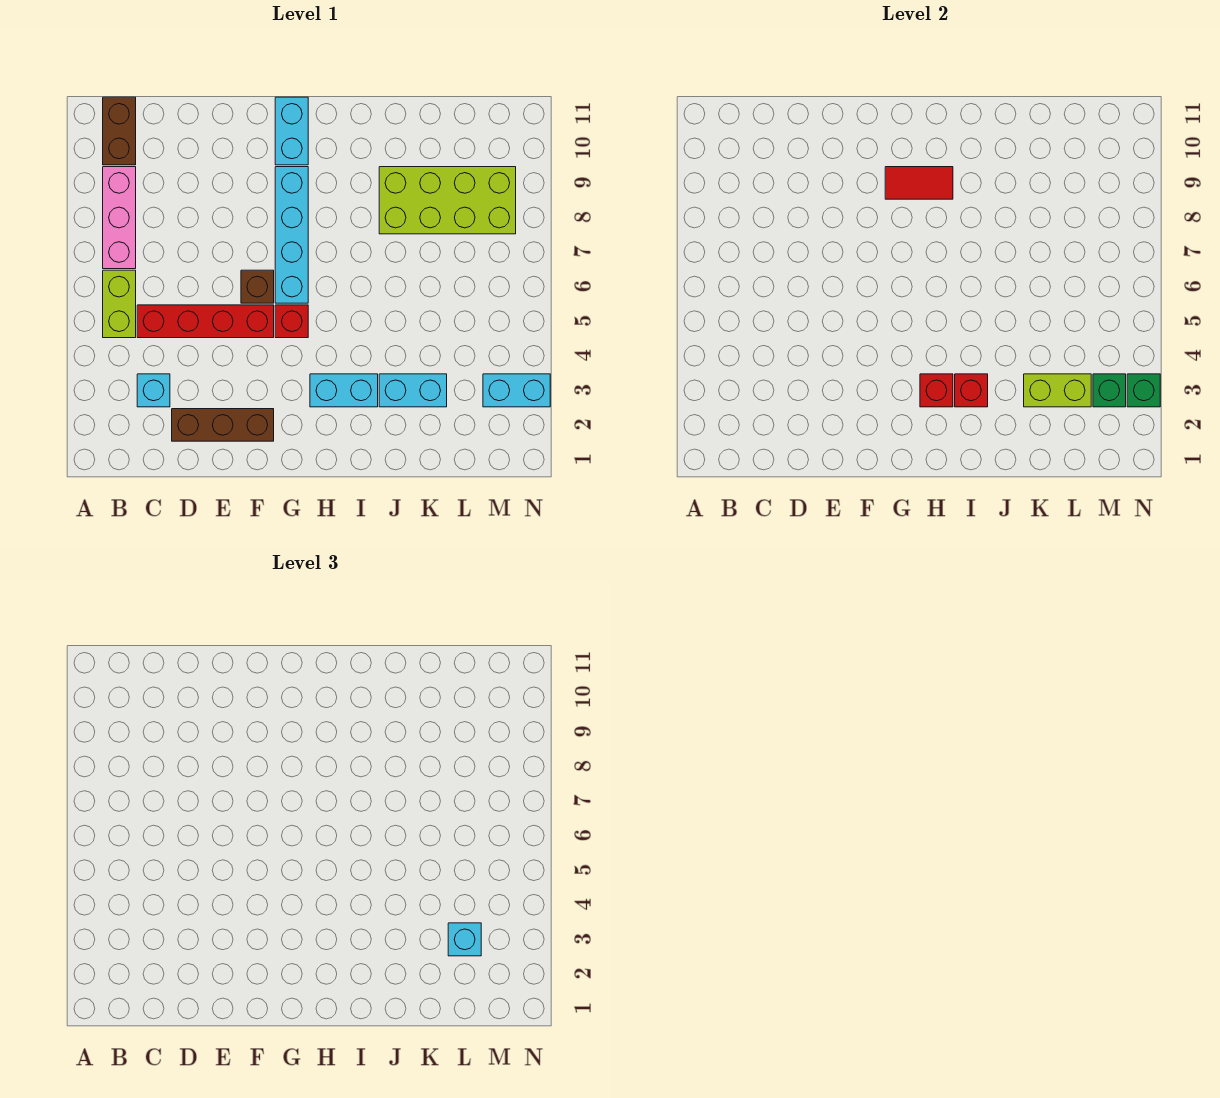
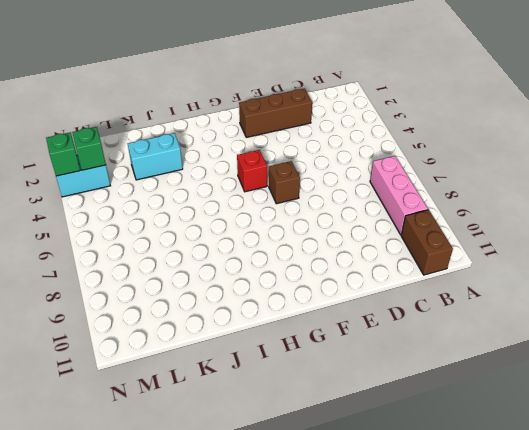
none -> lime brick B5:B6 level 1
none -> cyan brick C3 level 1
none -> red brick C5:F5 level 1

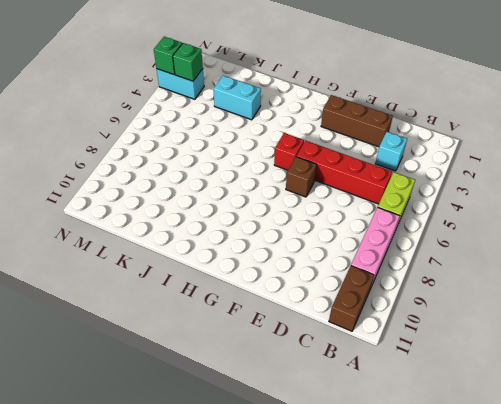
none -> cyan brick G6:G9 level 1
none -> cyan brick G10:G11 level 1
none -> cyan brick H3:I3 level 1

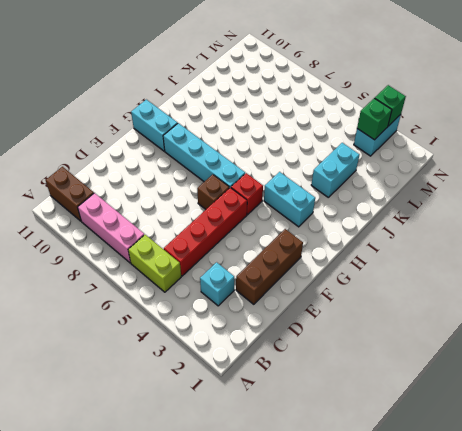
cyan brick H3:H4 level 1 -> cyan brick H3:I3 level 1
none -> lime brick J8:M9 level 1
none -> red tile G9:H9 level 2
none -> red brick H3 level 2

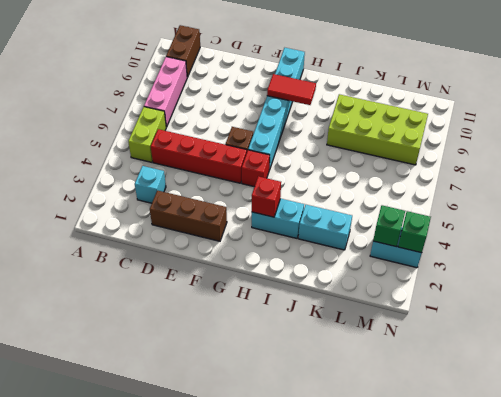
none -> red brick I3 level 2
none -> lime brick K3:L3 level 2
none -> cyan brick L3 level 3

